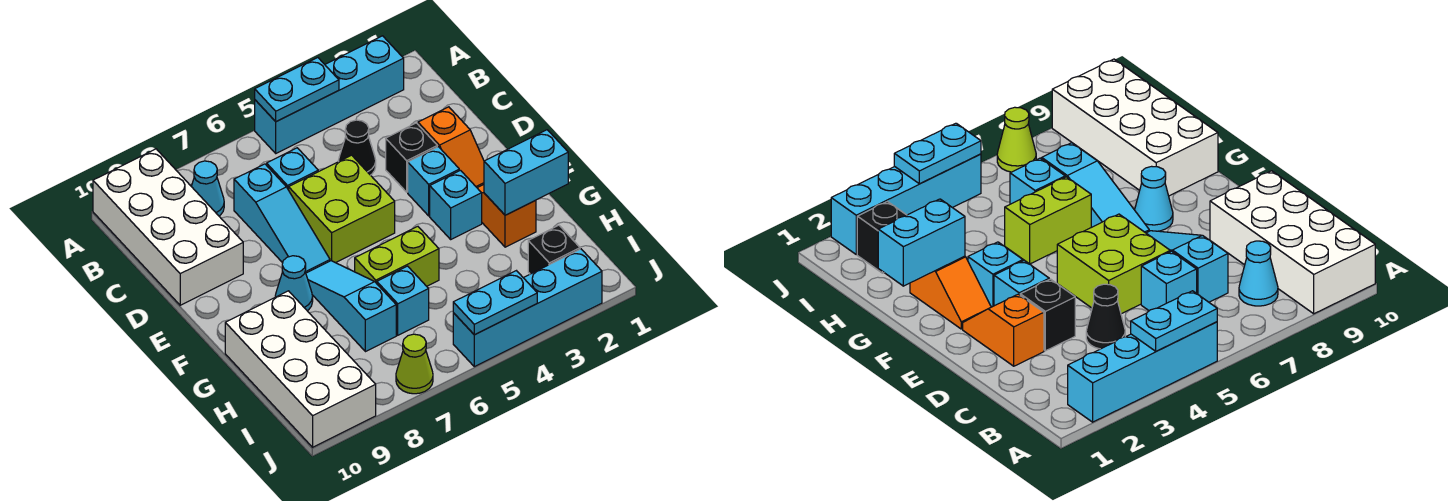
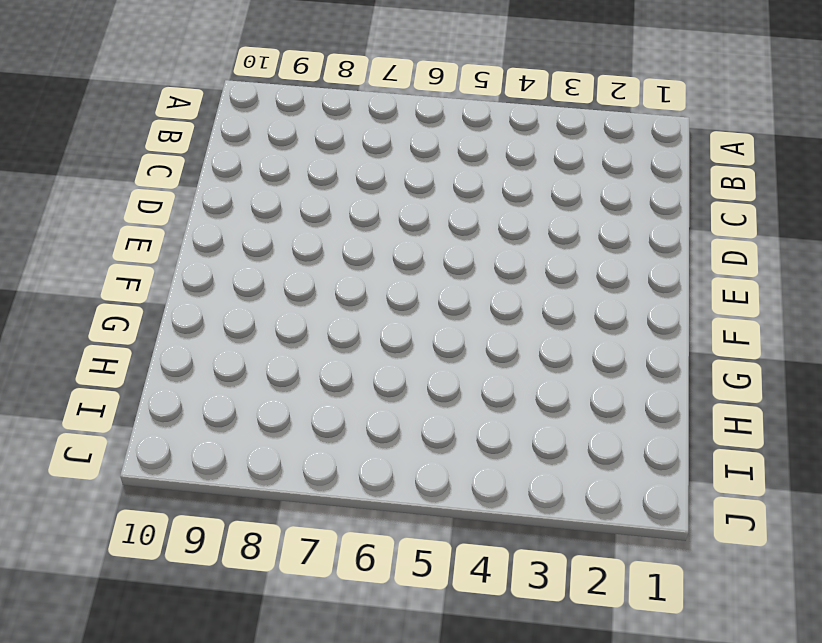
none -> cyan brick A2:A5 level 1
none -> white brick A9:D10 level 1
none -> cyan cone B8 level 1

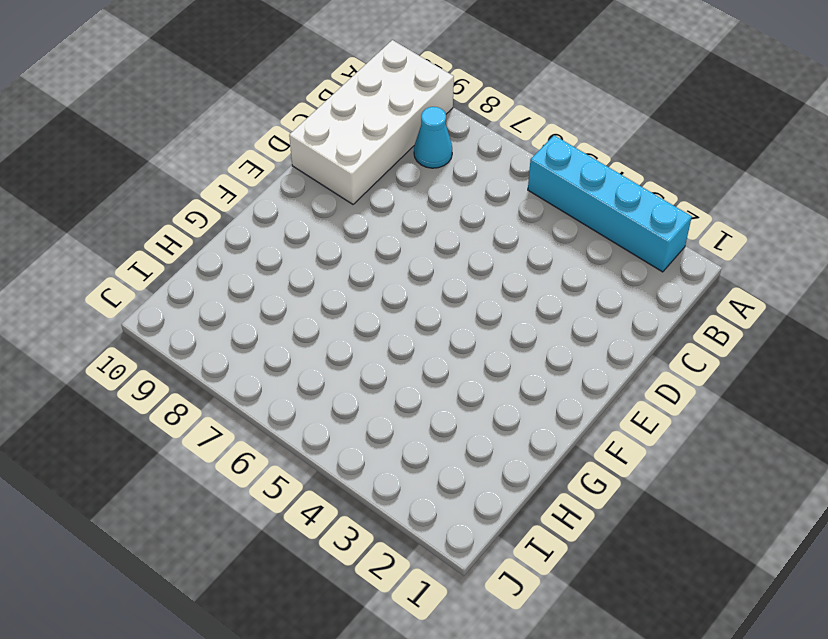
none -> black cone C4 level 1
none -> cyan brick C6 level 1
none -> cyan slope C7:E7 level 1 top C

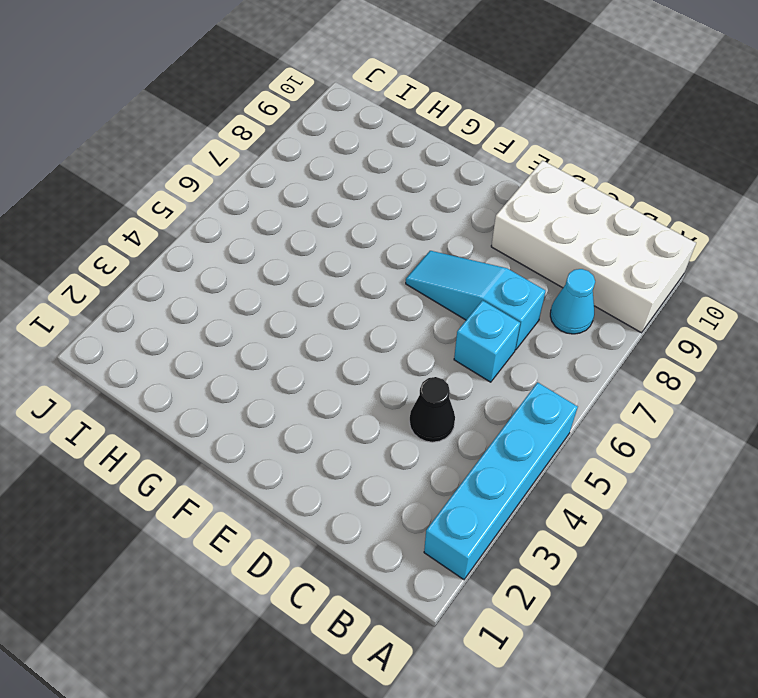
none -> orange slope D2:E2 level 1 top D
none -> black brick D3 level 1
none -> lime brick D5:E6 level 1

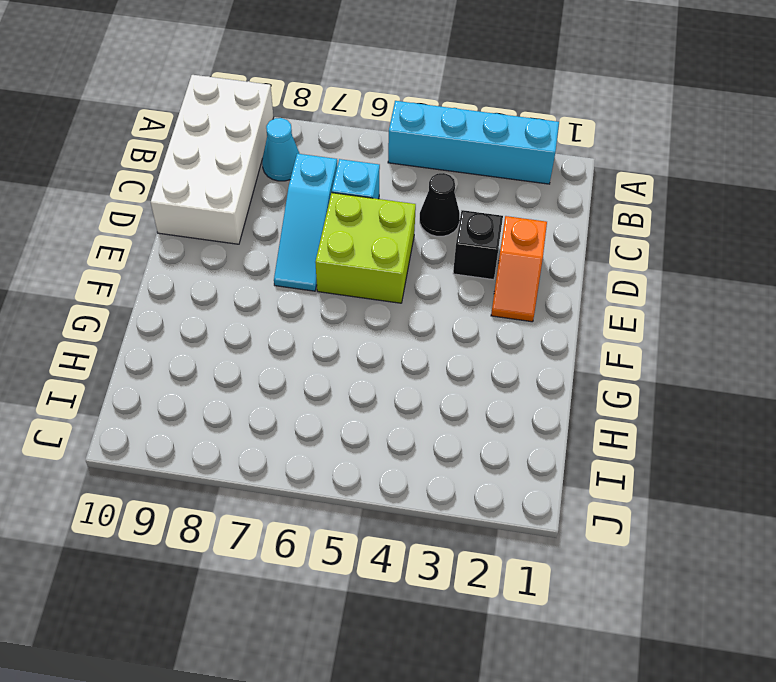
none -> cyan brick E3 level 1
none -> orange slope F2:G2 level 1 top G
none -> cyan brick F3 level 1

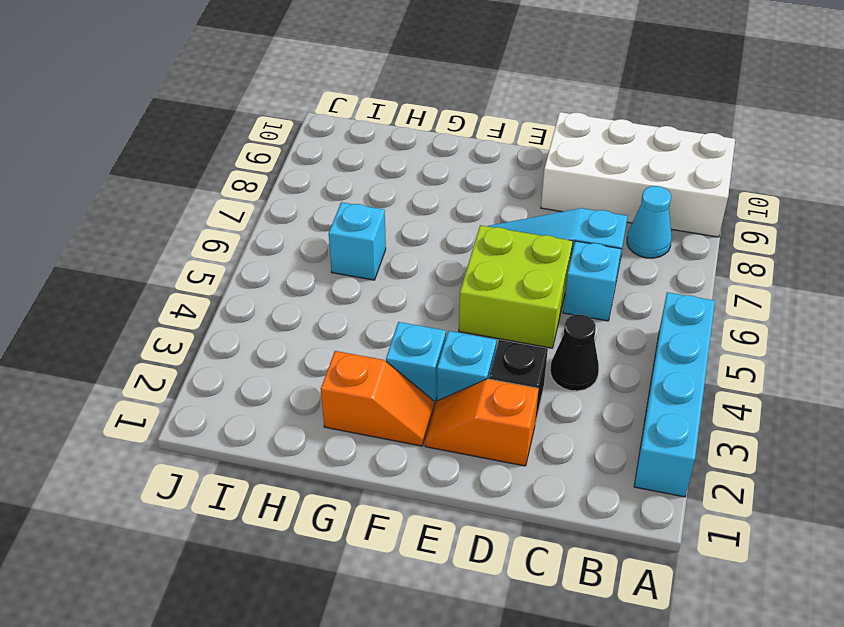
none -> cyan slope F7:H7 level 1 top H
none -> cyan cone F8 level 1
none -> lime brick G5:G6 level 1

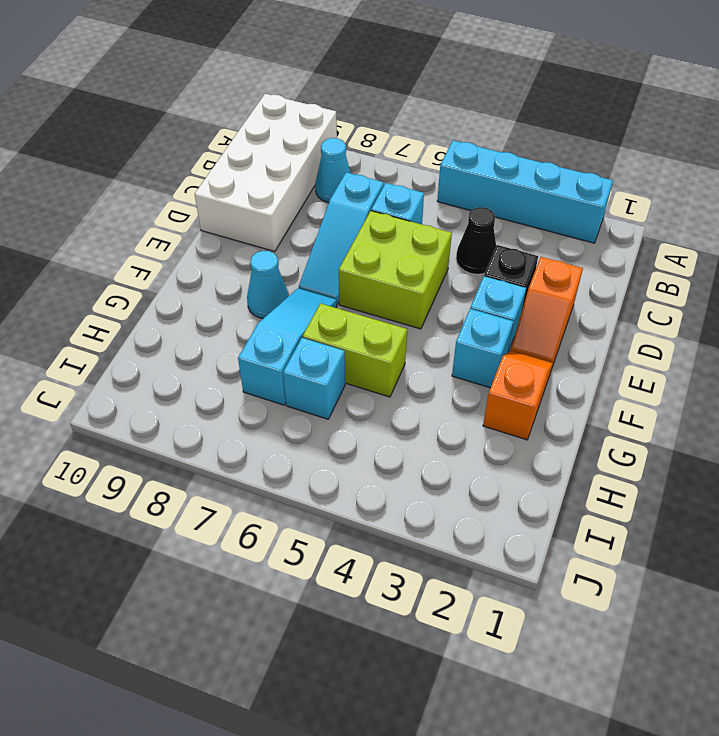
none -> white brick G9:J10 level 1
none -> black brick I2 level 1
none -> cyan brick J2:J5 level 1

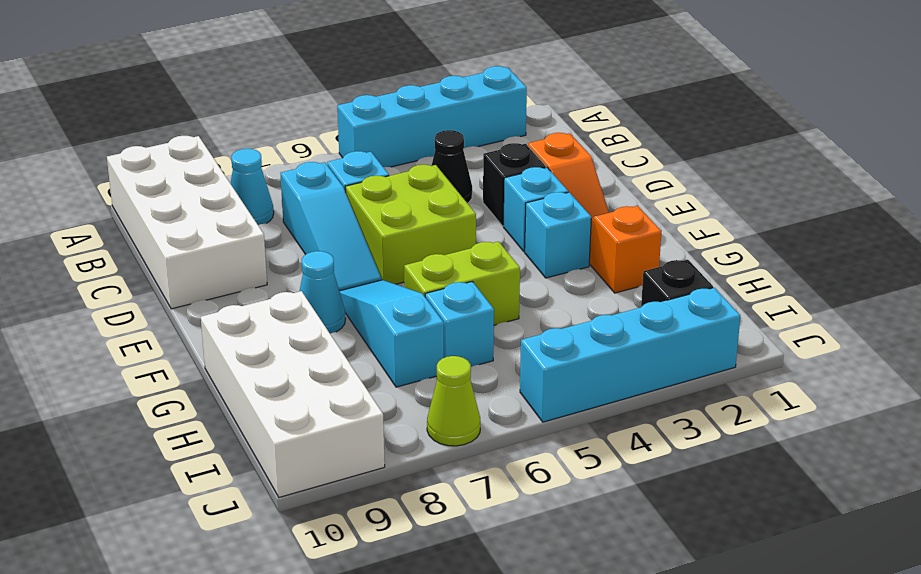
none -> cyan plate A4:A5 level 2
none -> cyan brick G1:G2 level 2
none -> cyan plate J4:J5 level 2

